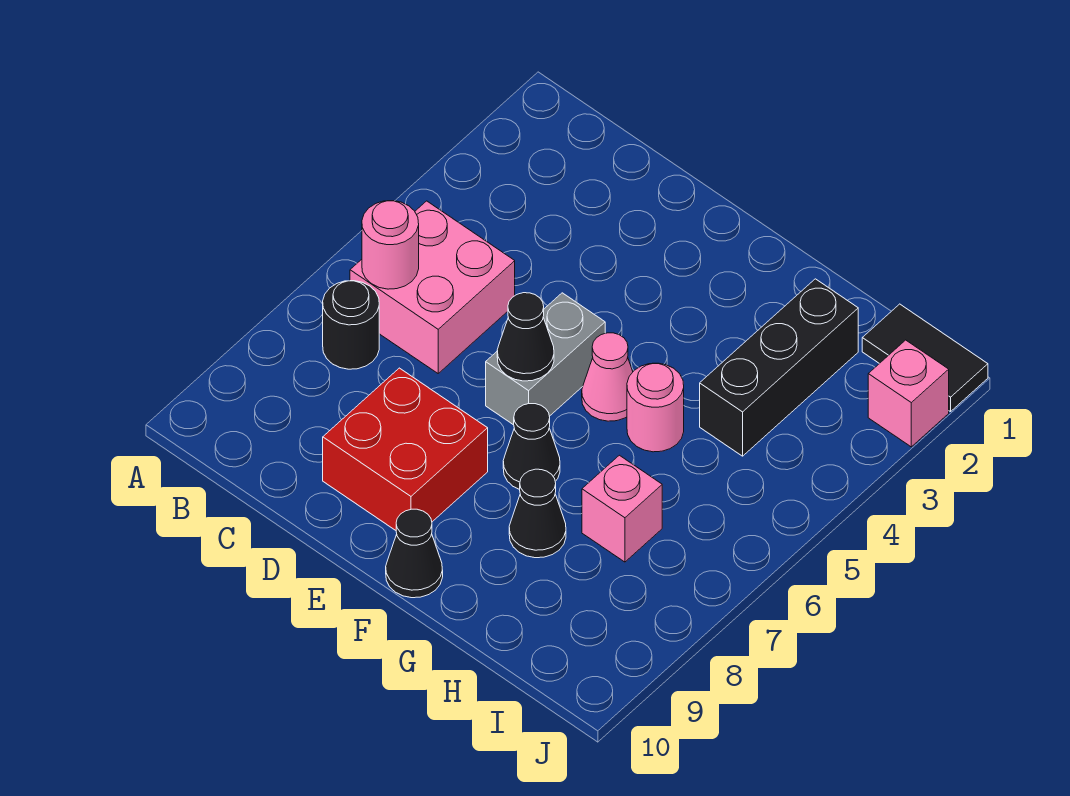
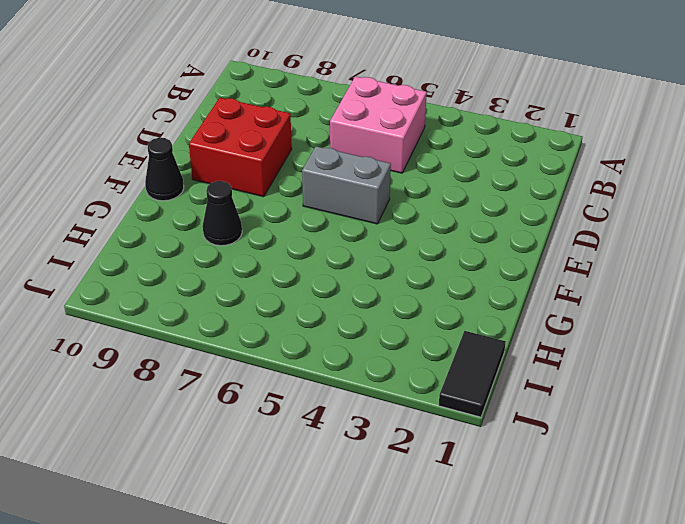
none -> black round brick B7 level 1
none -> pink cone F5 level 1
none -> black cone F7 level 1

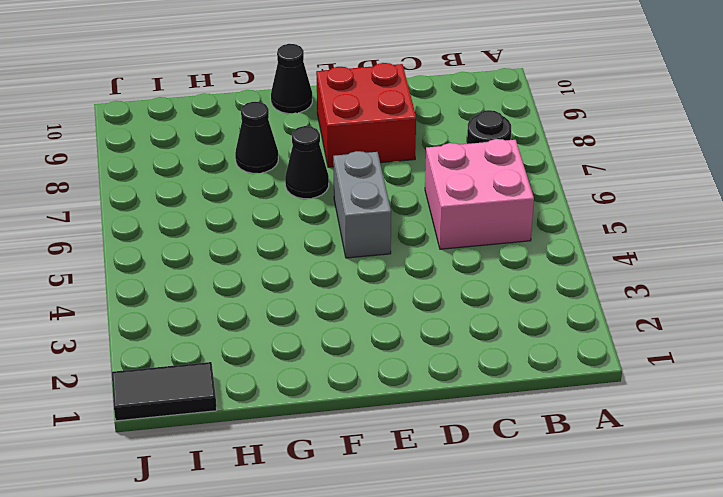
none -> pink cone F5 level 1
none -> pink round brick G5 level 1
none -> black brick H2:H4 level 1

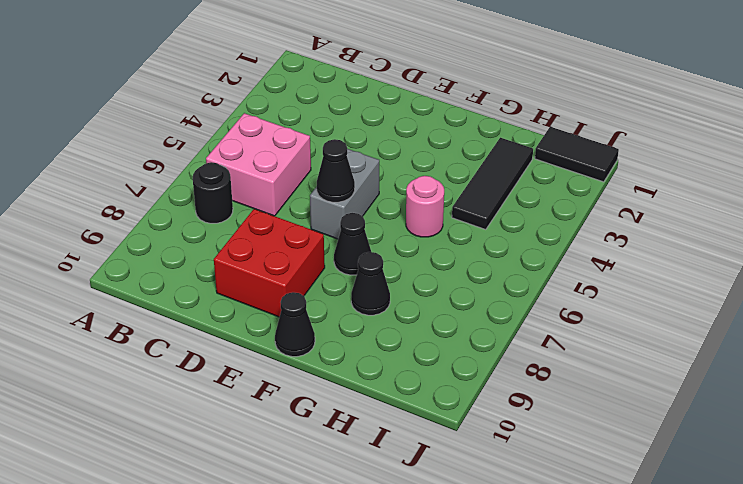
black tile H2:H4 level 1 -> black brick H2:H4 level 1
none -> pink cone F5 level 1
none -> pink brick H7 level 1
none -> pink brick J2 level 1

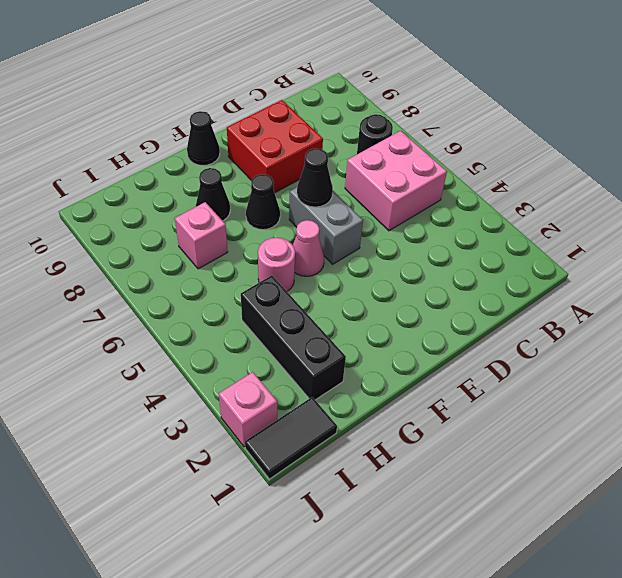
none -> pink round brick B6 level 2

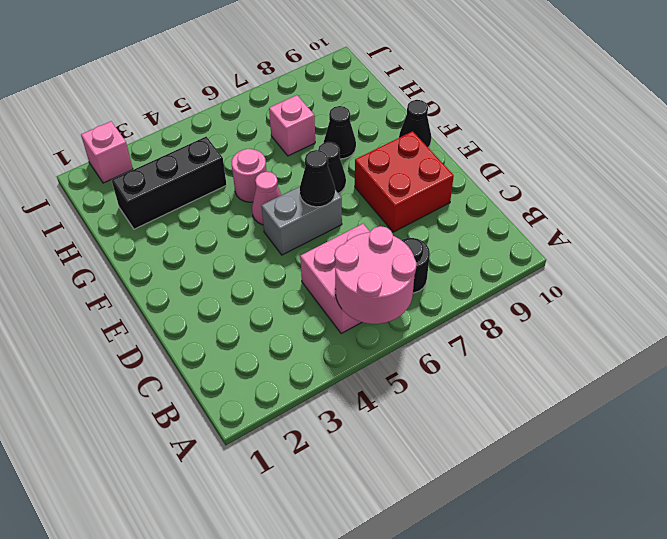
pink round brick A5:B6 level 2 -> pink round brick B6 level 2
none -> black tile I1:J1 level 1

